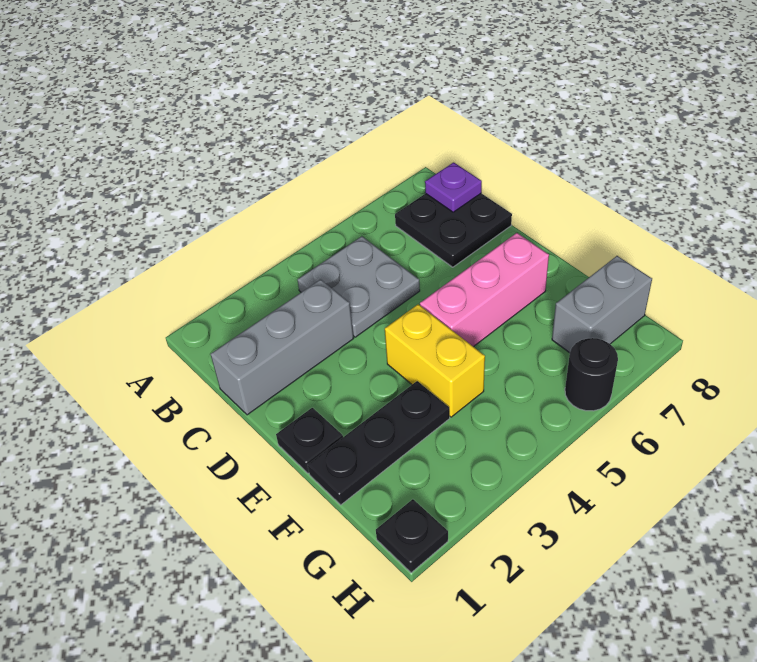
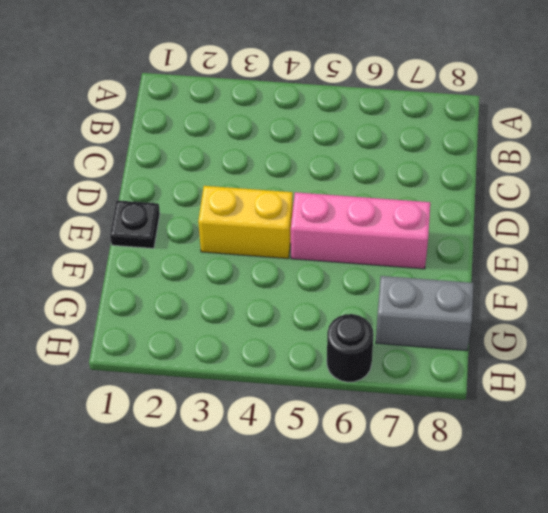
yellow brick E3:E4 level 1 -> yellow brick E4:F4 level 1
none -> grey plate B4:C5 level 1
none -> black plate B7:C8 level 1

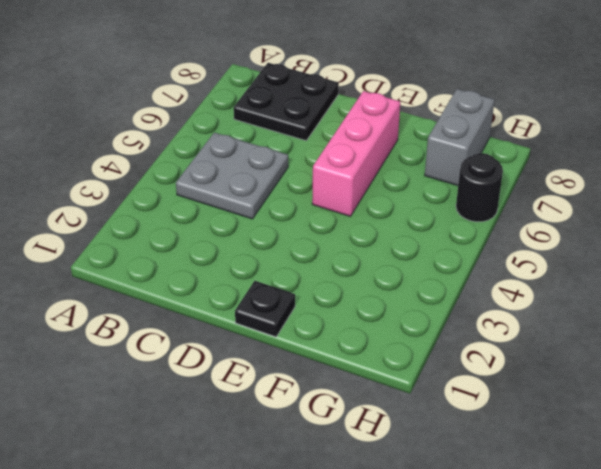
none -> grey brick C1:C3 level 1
none -> yellow brick E4:F4 level 1

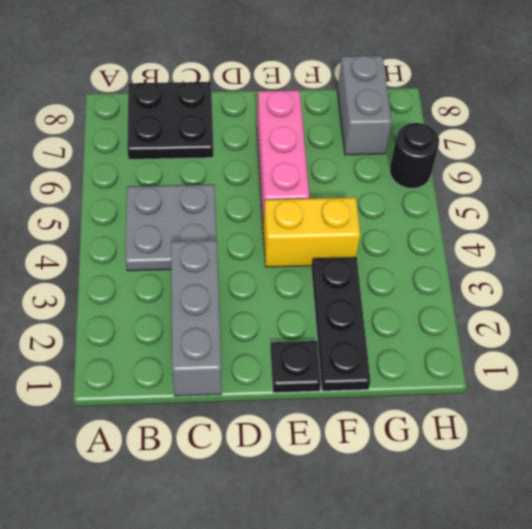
none -> black plate H1 level 1
none -> purple plate B8 level 2

